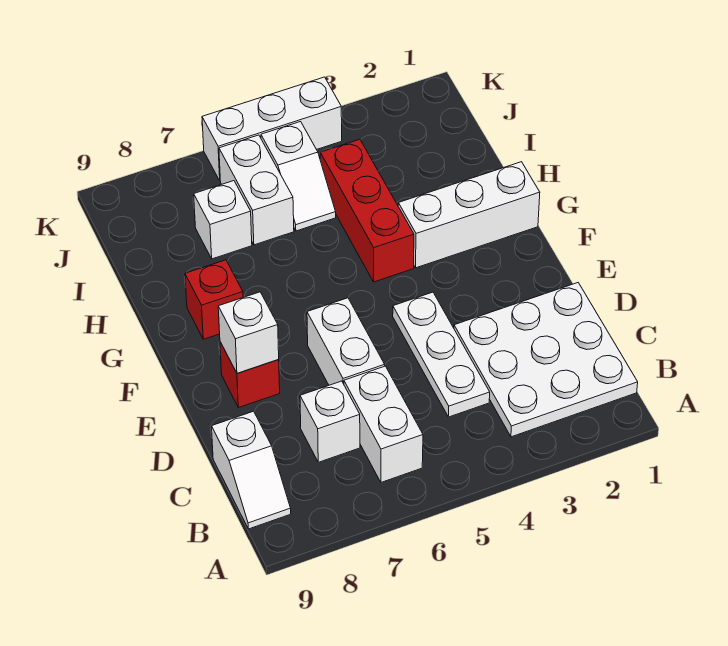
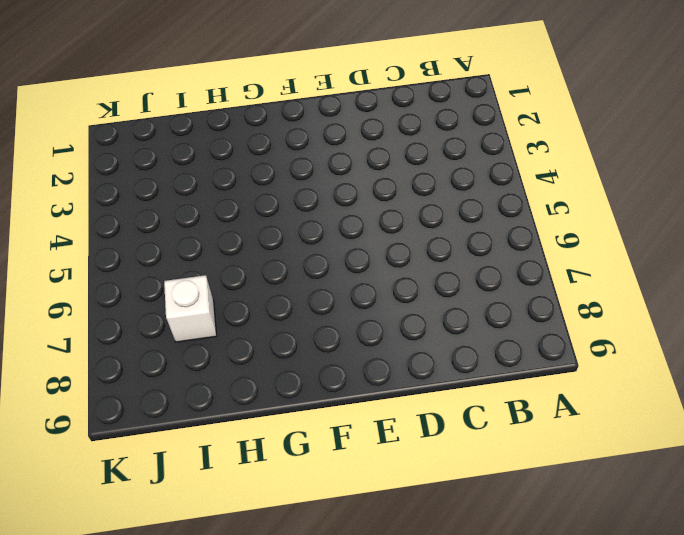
none -> white plate B1:D3 level 1
none -> white brick B6:C6 level 1
none -> white slope B9:C9 level 1 top C

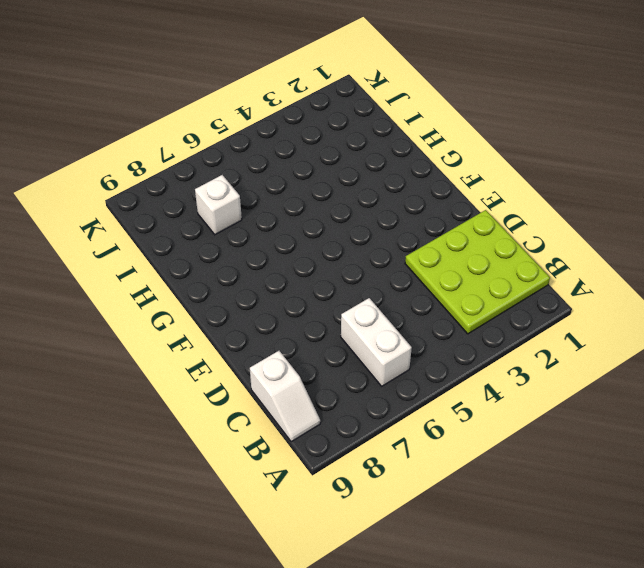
lime plate B1:D3 level 1 -> white plate B1:D3 level 1
none -> white plate C4:E4 level 1
none -> white brick C7 level 1
none -> white brick D6:E6 level 1

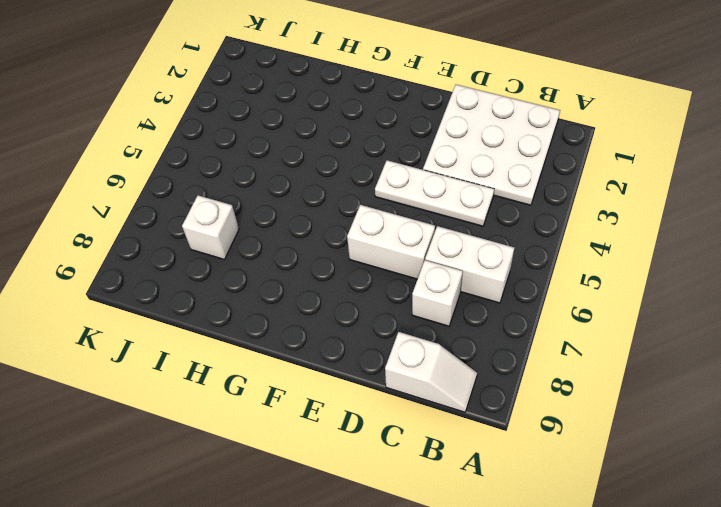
none -> red brick E8 level 1
none -> white brick G1:G3 level 1
none -> red brick G4:I4 level 1

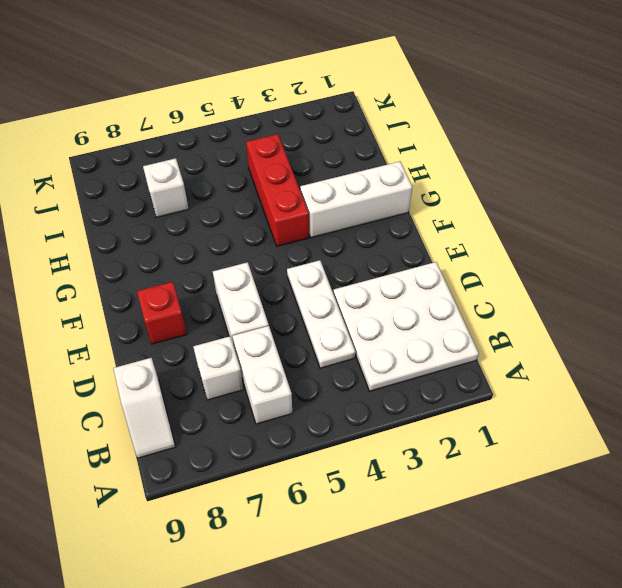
none -> red brick G8 level 1
none -> white slope I5:J5 level 1 top J
none -> white brick I6:J6 level 1

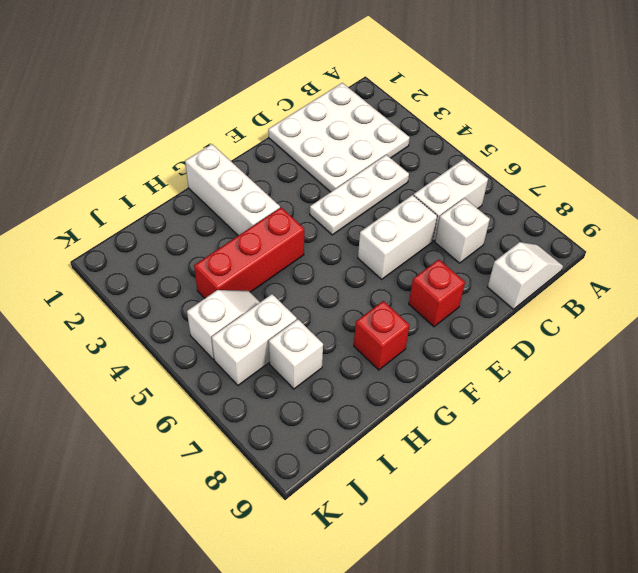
none -> white brick K4:K6 level 1
none -> white brick E8 level 2

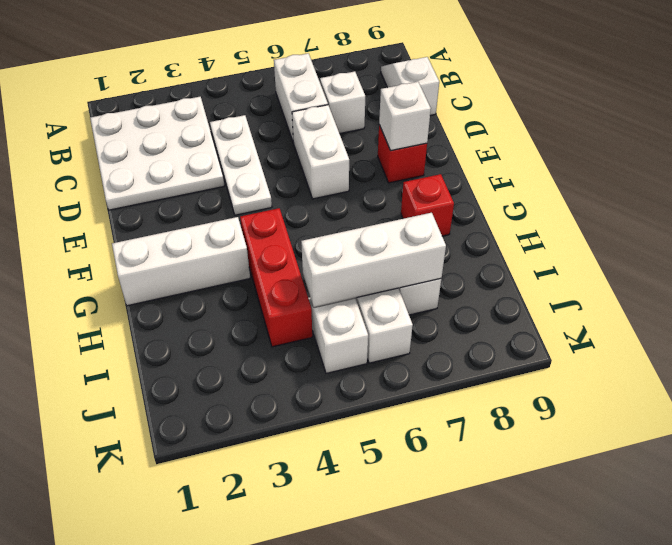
white brick I5:I7 level 2 -> white brick K4:K6 level 1

